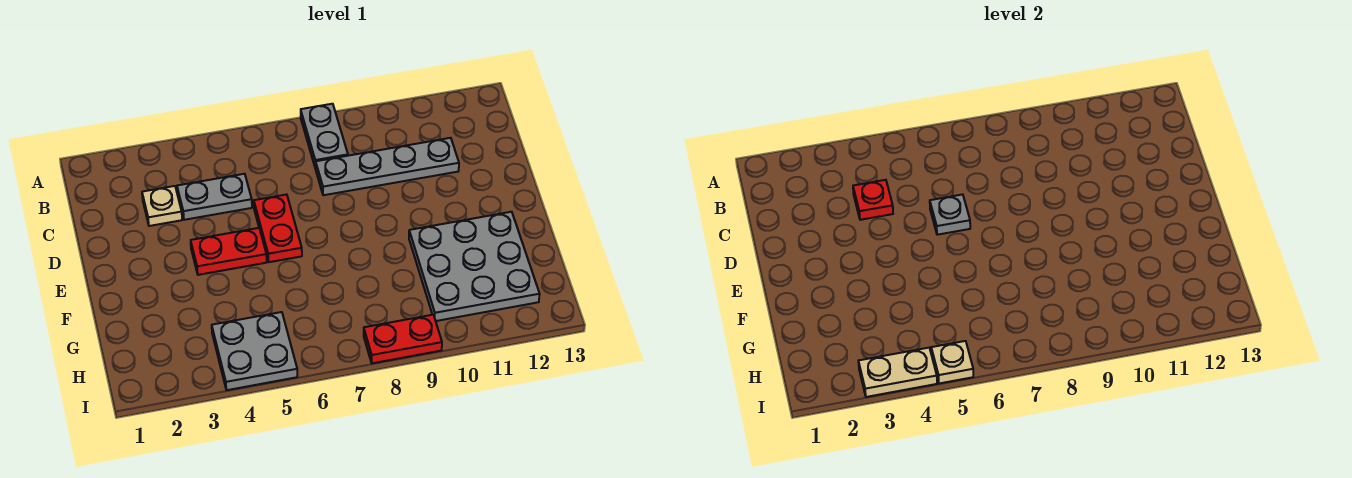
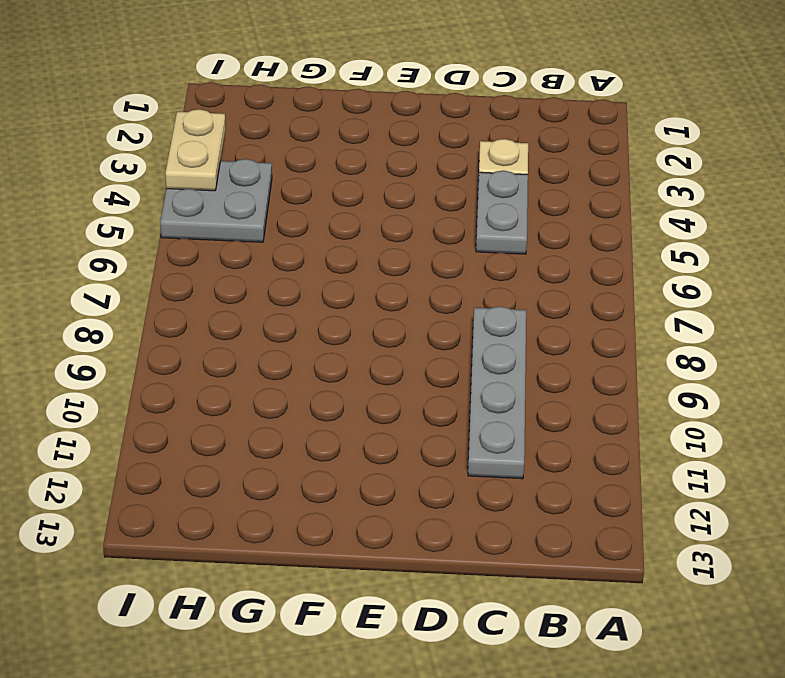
none -> grey plate A8:B8 level 1
none -> red plate D6:E6 level 1
none -> red plate E4:E5 level 1

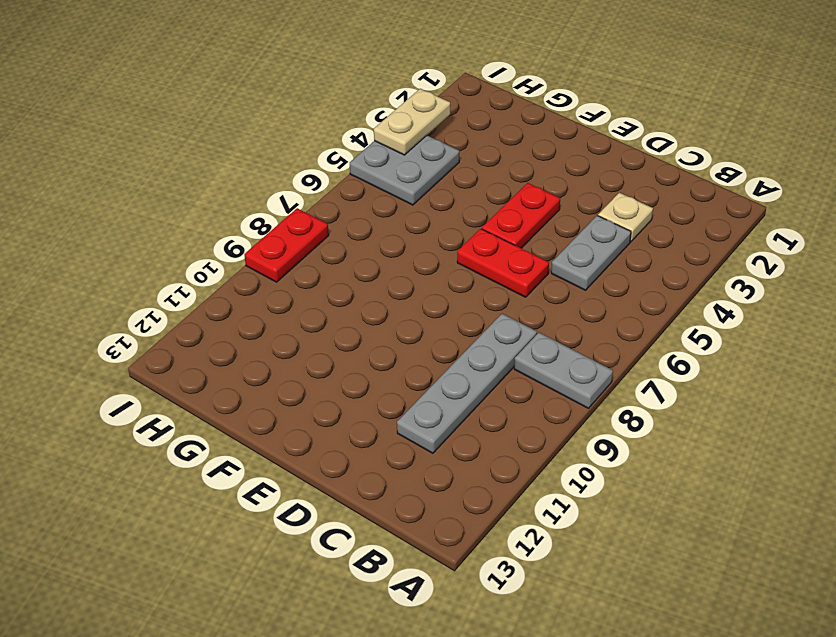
none -> grey plate F10:H12 level 1
none -> red plate C4 level 2
none -> grey plate D6 level 2

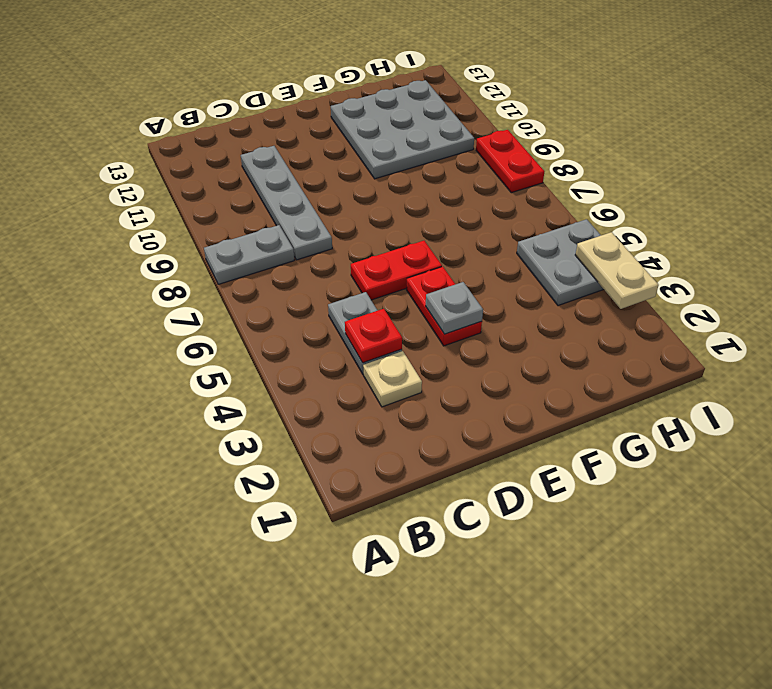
grey plate E4 level 2 -> grey plate D6 level 2
none -> tan plate I5 level 2

